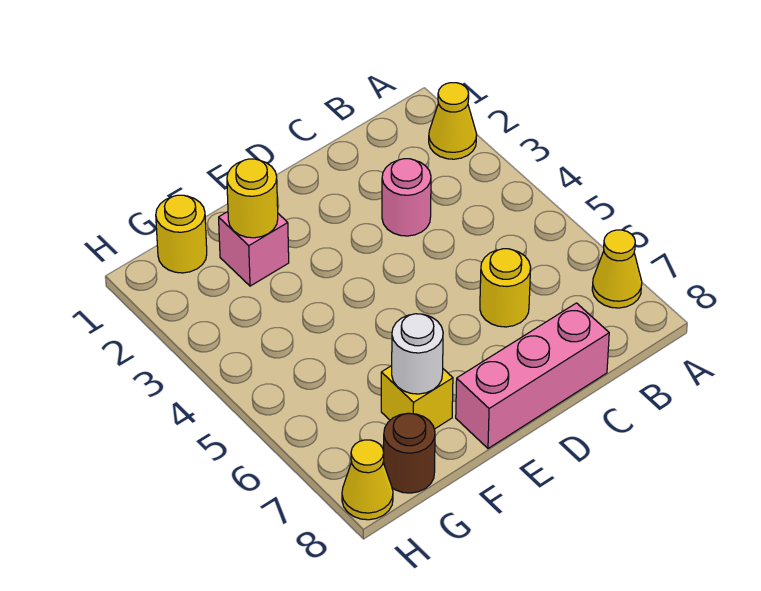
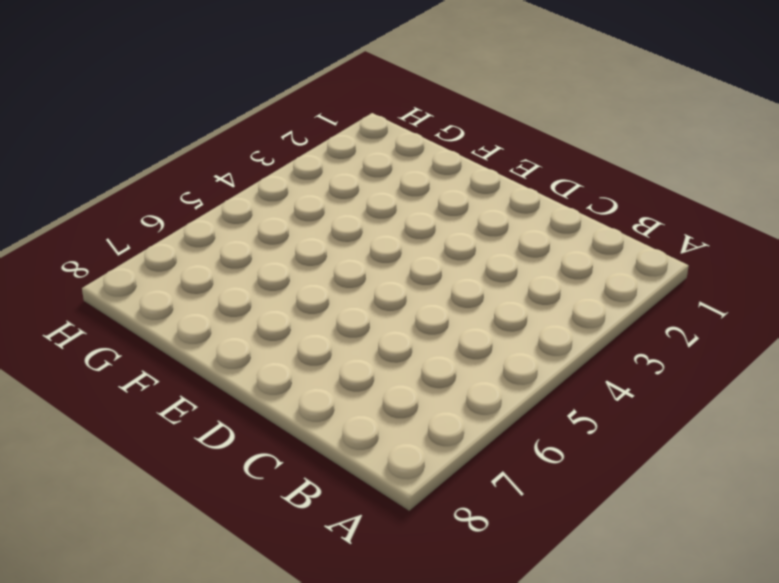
none -> yellow cone A2 level 1
none -> yellow cone A7 level 1
none -> pink round brick C3 level 1

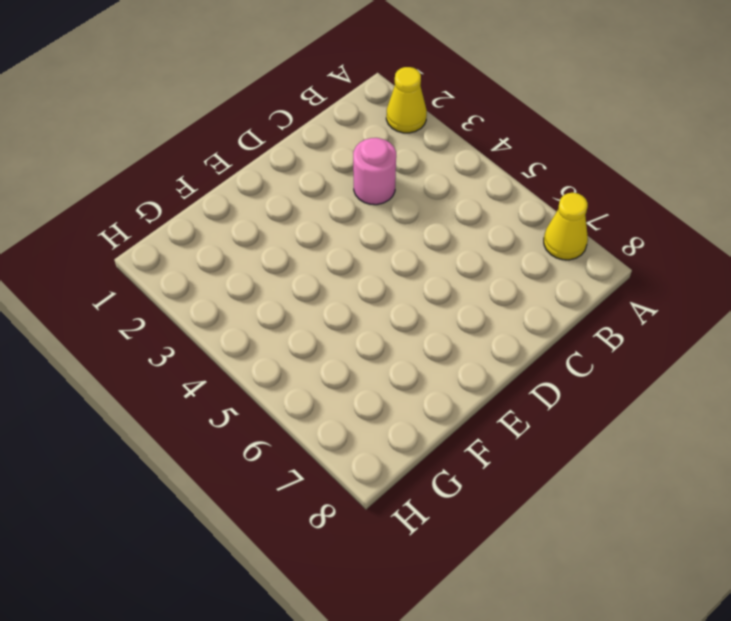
none -> yellow round brick C6 level 1
none -> pink brick C8:E8 level 1
none -> pink brick F2 level 1

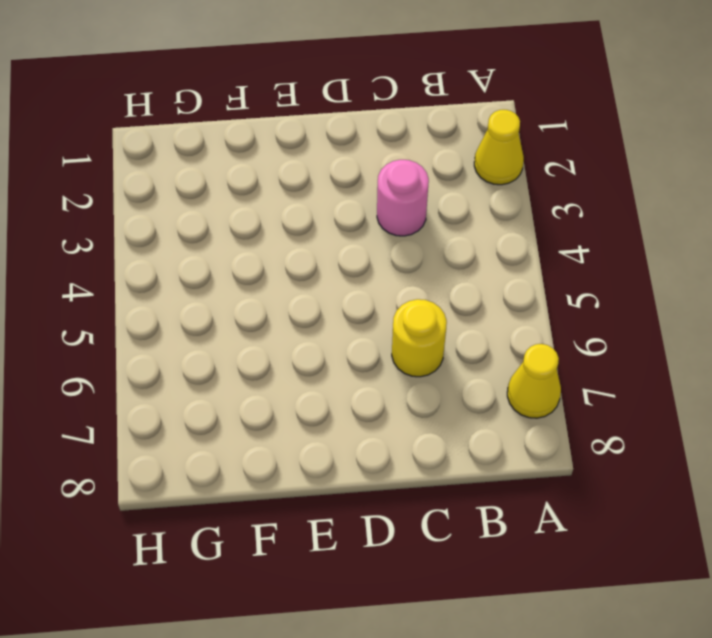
none -> pink brick C8:E8 level 1
none -> pink brick F2 level 1
none -> yellow brick F7 level 1

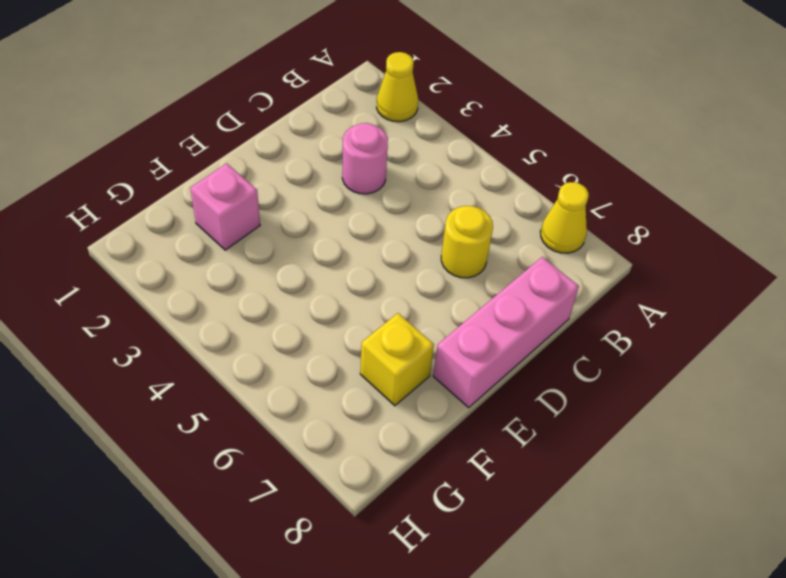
none -> yellow round brick G1 level 1
none -> brown round brick G8 level 1
none -> yellow cone H8 level 1

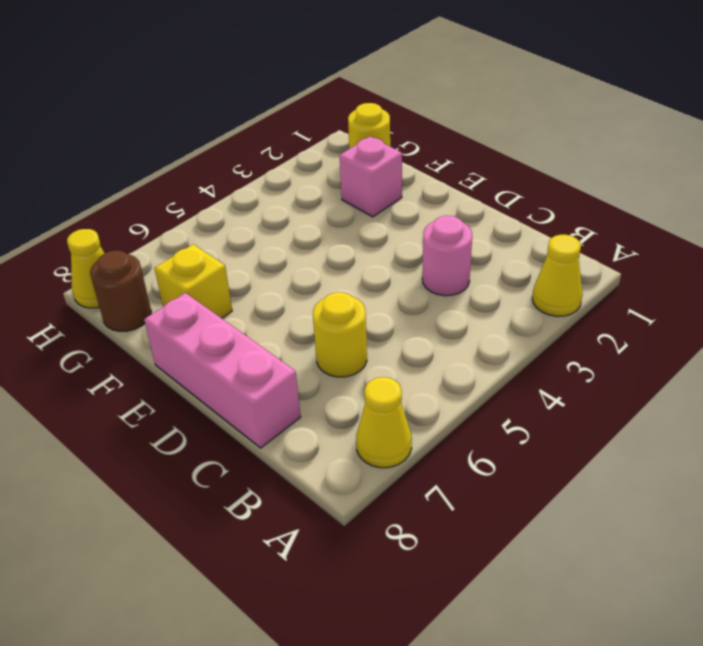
none -> yellow round brick F2 level 2
none -> white round brick F7 level 2

